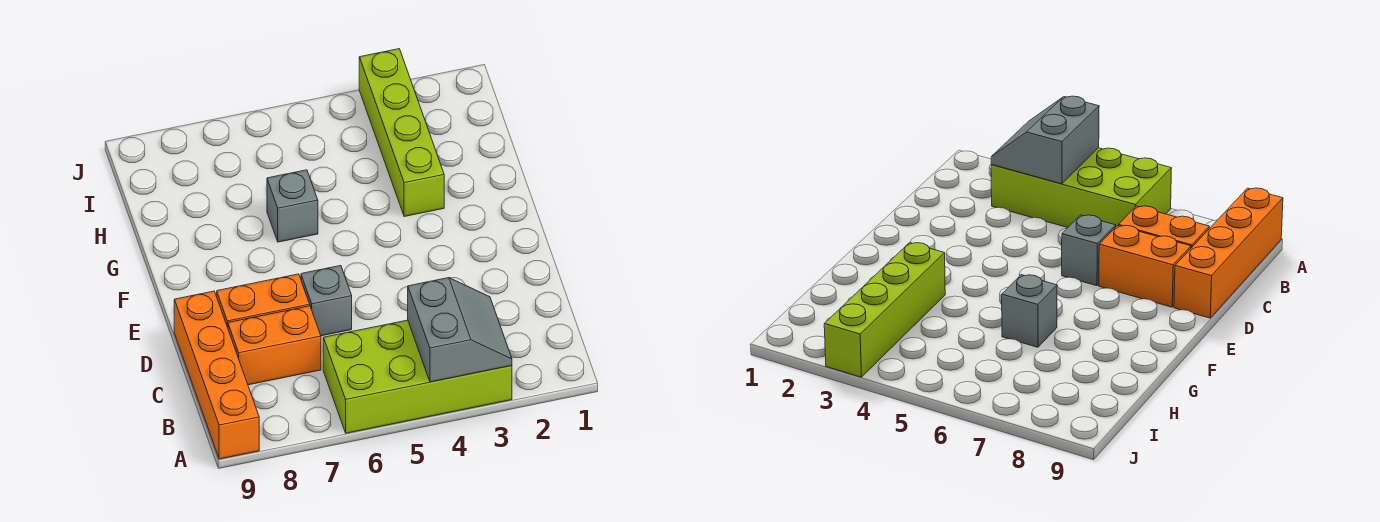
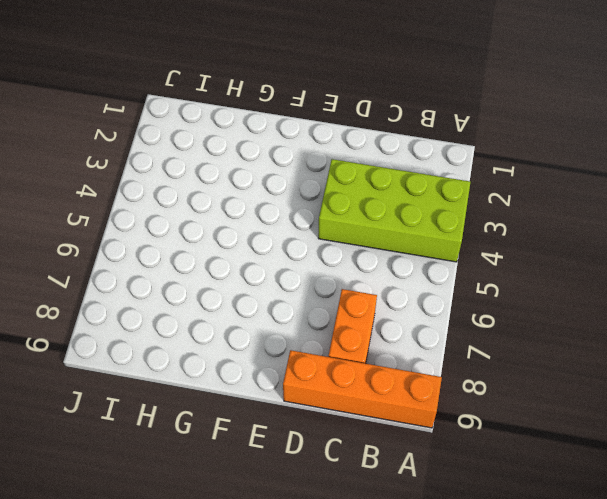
lime brick A3:D4 level 1 -> lime brick A3:B6 level 1
none -> grey brick D6 level 1
none -> orange brick D7:D8 level 1

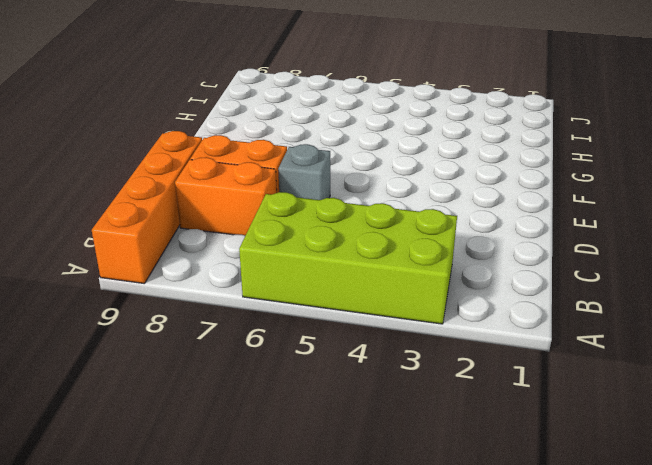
none -> lime brick G3:J3 level 1
none -> grey brick G6 level 1

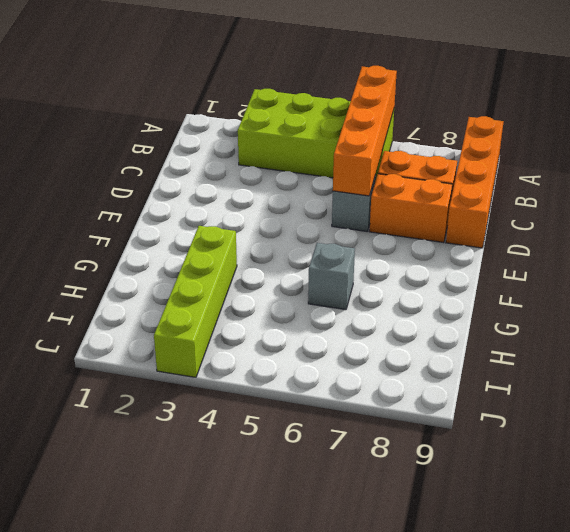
orange brick A6:D6 level 2 -> none
none -> grey slope A3:B4 level 2 top 4

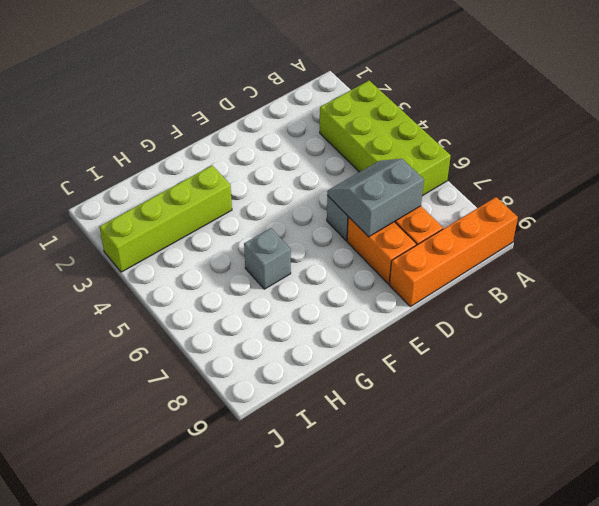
grey slope C6:D7 level 2 top 7 -> grey slope A3:B4 level 2 top 4

